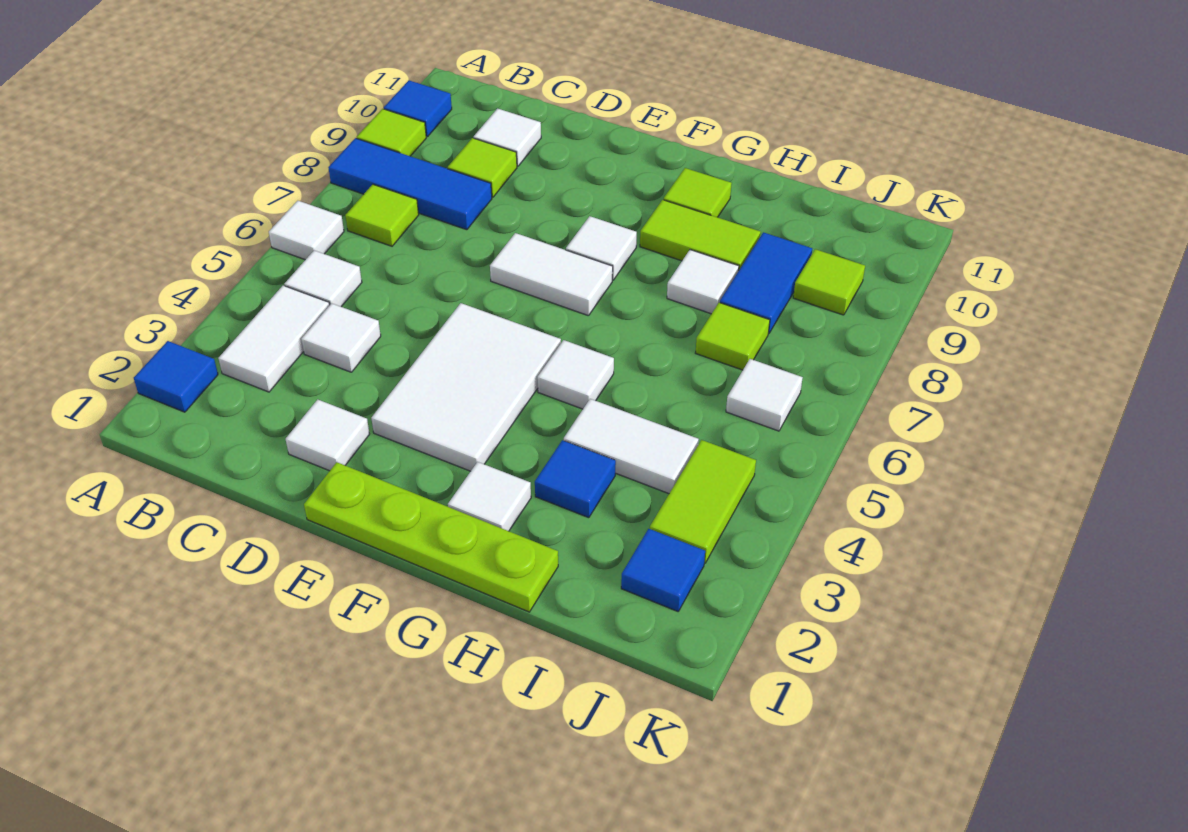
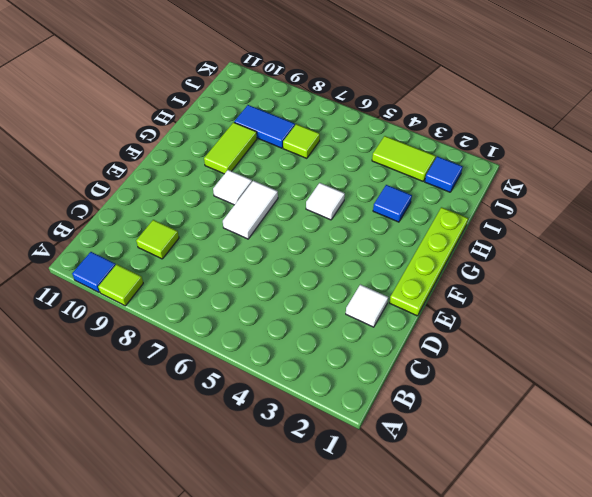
none -> blue tile A2 level 1
none -> white tile A6 level 1
none -> blue tile A8:C8 level 1

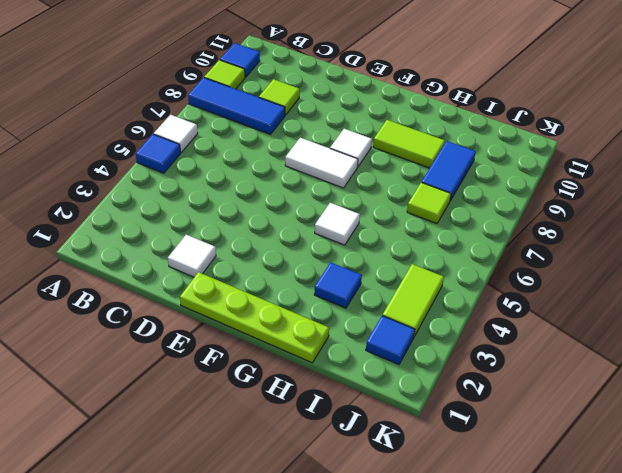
blue tile A5 level 1 -> blue tile A2 level 1
none -> white tile B3:B4 level 1
none -> white tile B5 level 1
none -> lime tile B7 level 1

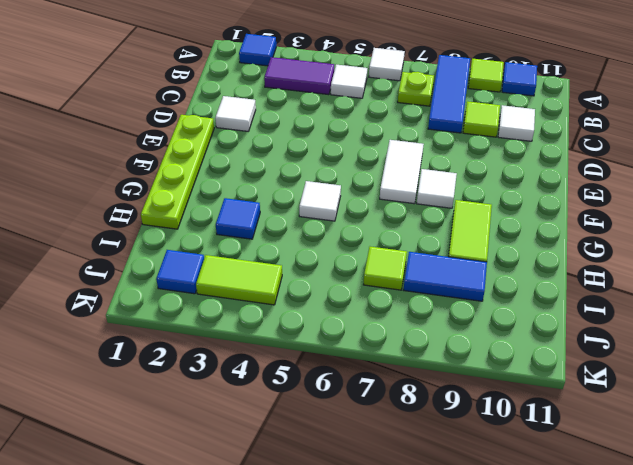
purple tile B3:B4 level 1 -> white tile B3:B4 level 1
lime plate B7 level 1 -> lime tile B7 level 1
none -> white tile C4 level 1
none -> white tile E3:F5 level 1
none -> white tile G2 level 1

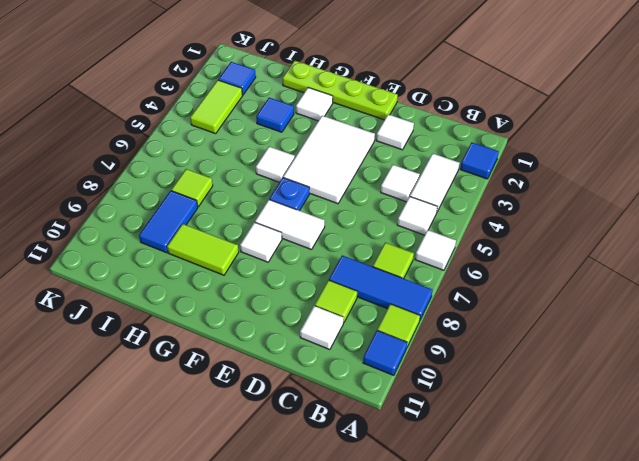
blue plate F6 level 1 -> none
none -> lime tile G10 level 1
none -> white tile H4:I4 level 1
none -> white tile H8 level 1

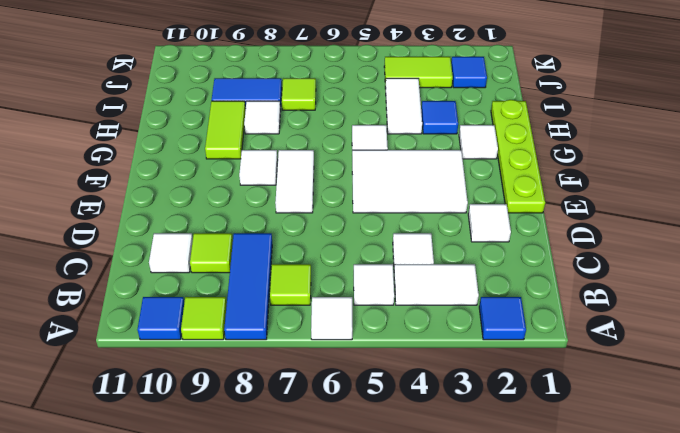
none -> lime tile G10 level 1
none -> white tile J6 level 1
none -> lime tile J9 level 1

